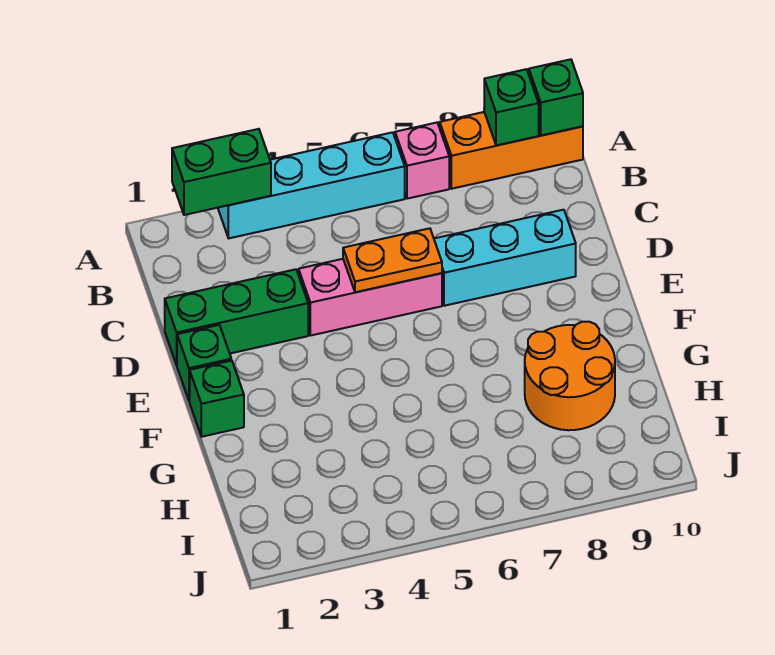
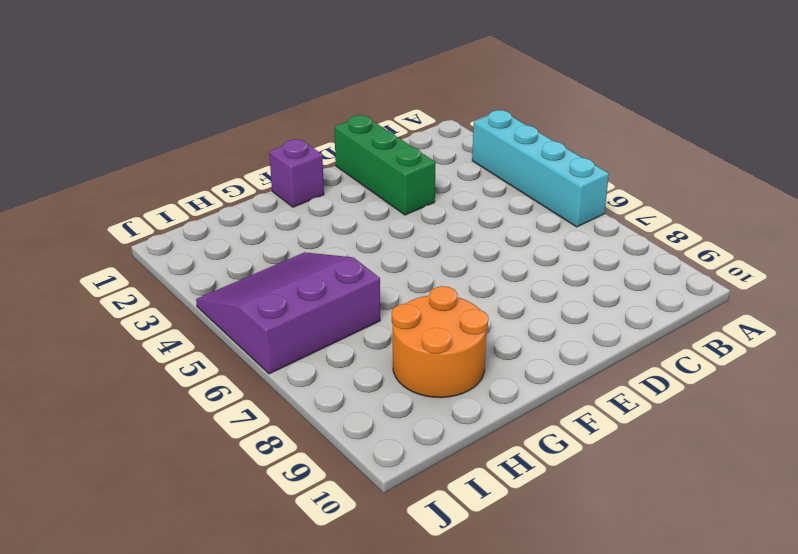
purple brick F1 level 1 -> green brick F1 level 1
purple slope H4:J6 level 1 top 6 -> none
none -> pink brick A7 level 1
none -> orange brick A8:A10 level 1
none -> pink brick D4:D6 level 1

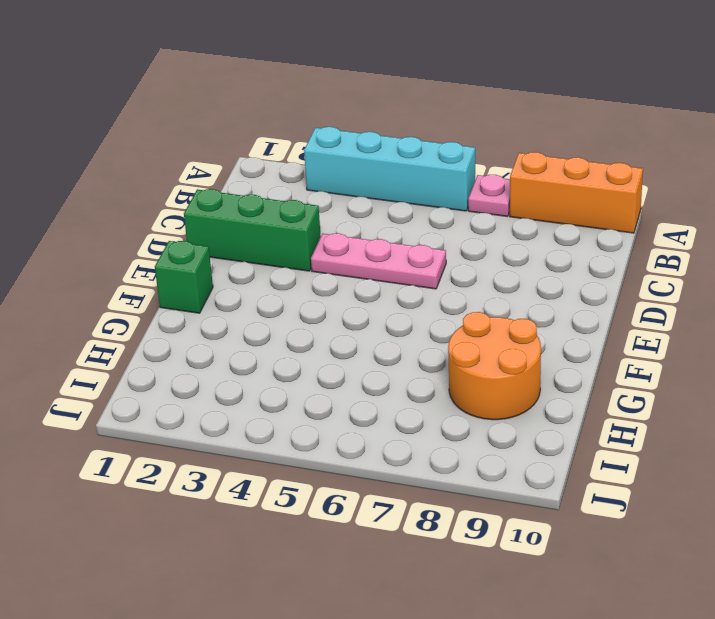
pink plate A7 level 1 -> pink brick A7 level 1
pink plate D4:D6 level 1 -> pink brick D4:D6 level 1
none -> cyan brick D7:D9 level 1
none -> green brick E1 level 1
none -> green brick A2:A3 level 2

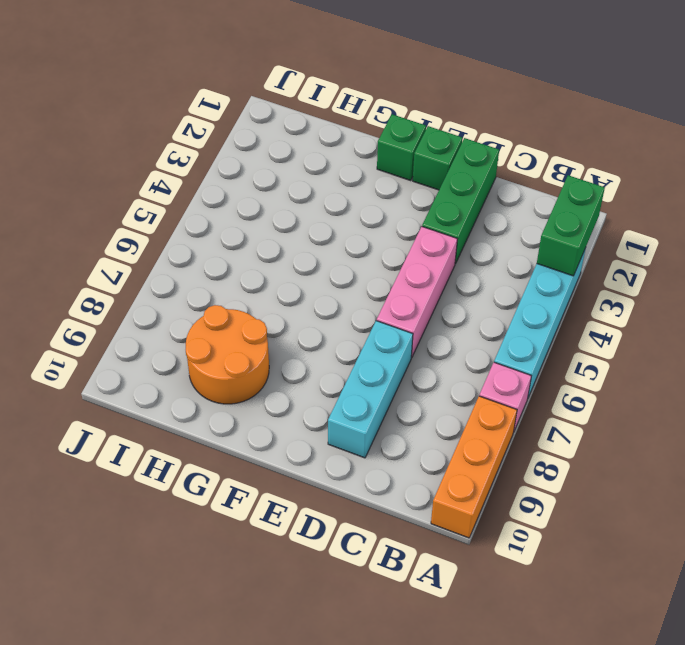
none -> green brick A9 level 2
none -> green brick A10 level 2
none -> orange plate D5:D6 level 2

